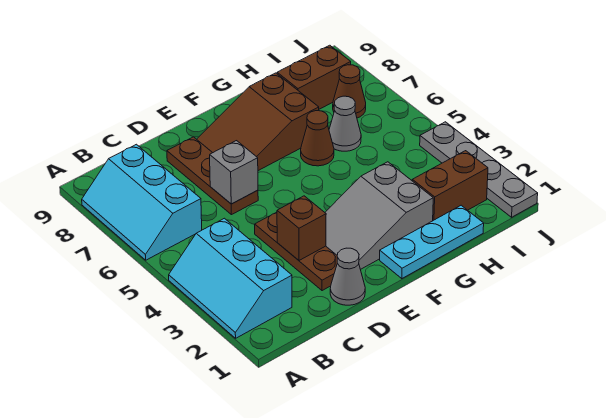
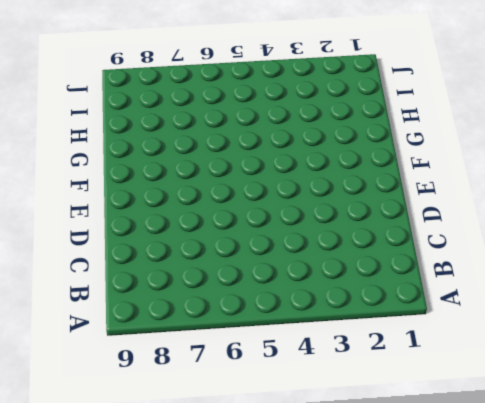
none -> cyan slope A2:B4 level 1 top B
none -> cyan slope A6:B8 level 1 top B
none -> grey cone D1 level 1

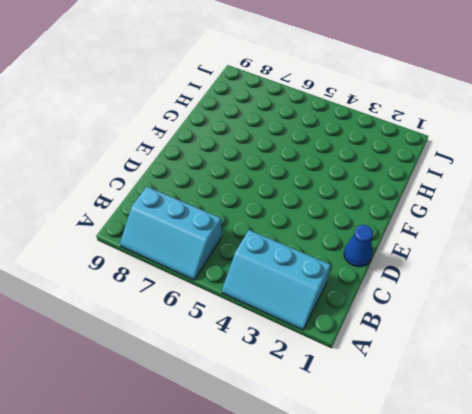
blue cone D1 level 1 -> grey cone D1 level 1
none -> brown plate D2:D4 level 1
none -> brown plate D6:D8 level 1
none -> grey slope E2:G3 level 1 top G

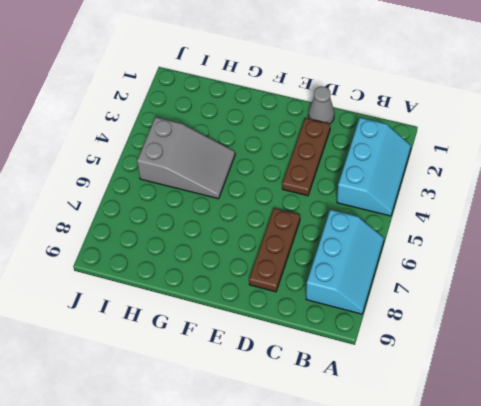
grey slope G4:I5 level 1 top I -> grey slope E2:G3 level 1 top G
none -> brown slope E7:G8 level 1 top G
none -> cyan plate F1:H1 level 1
none -> brown cone G6 level 1

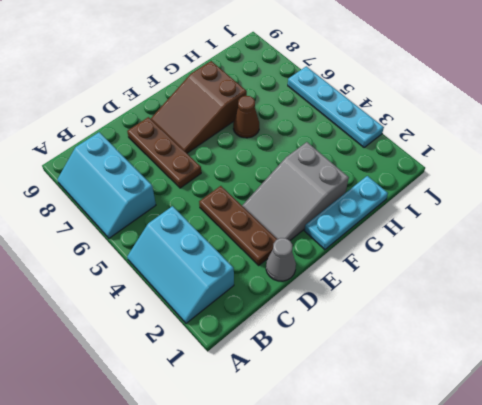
cyan plate J3:J6 level 1 -> grey plate J1:J4 level 1
none -> brown brick H2:I2 level 1
none -> grey cone H6 level 1
none -> brown brick H8:I8 level 1

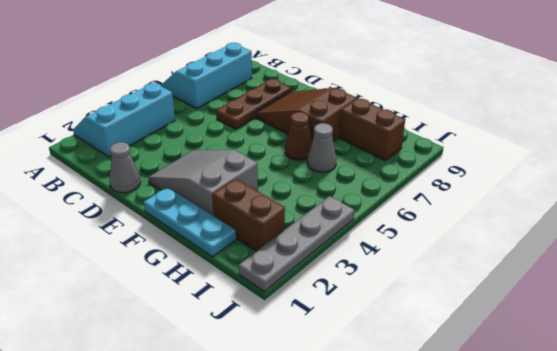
none -> brown plate D2:D4 level 1
none -> brown cone I7 level 1
none -> brown brick D3 level 2

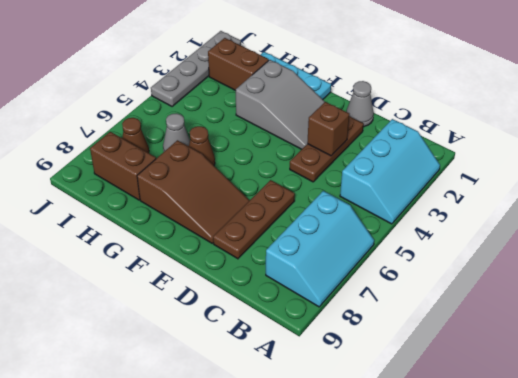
none -> grey brick D6 level 2

